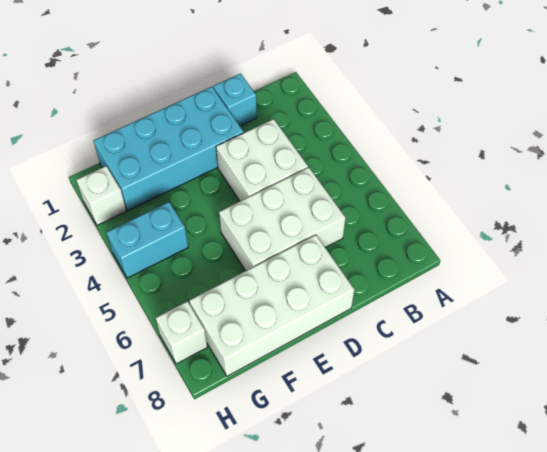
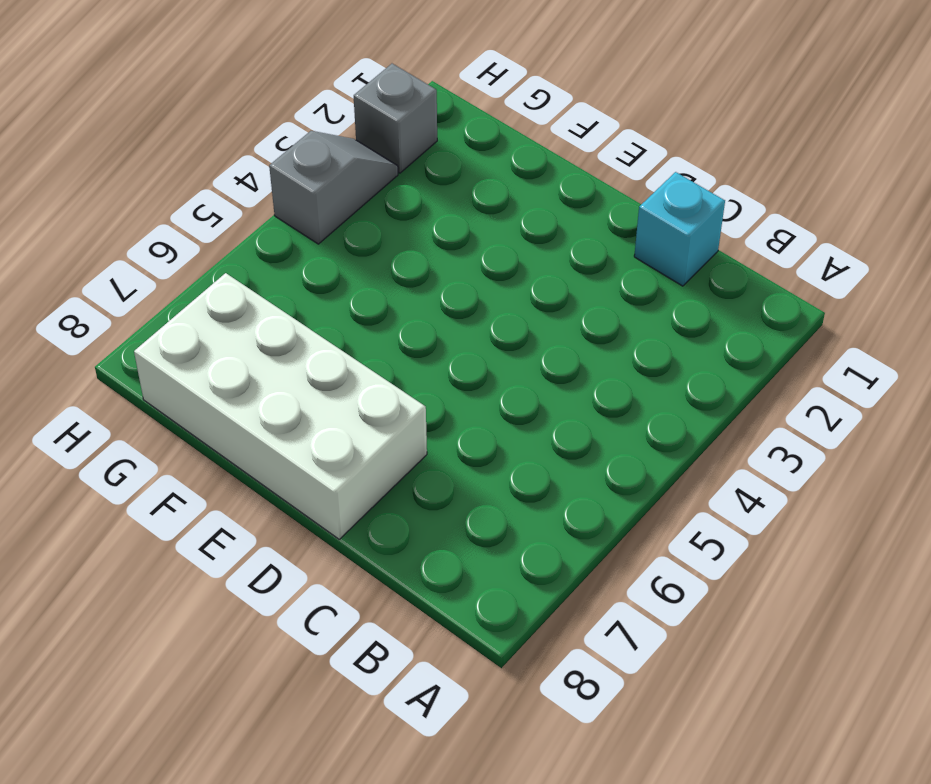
grey brick H2 level 1 -> white brick H2 level 1
grey slope H3:H4 level 1 top 4 -> cyan brick G4:H4 level 1
none -> white brick C3:D4 level 1
none -> white brick C5:E6 level 1

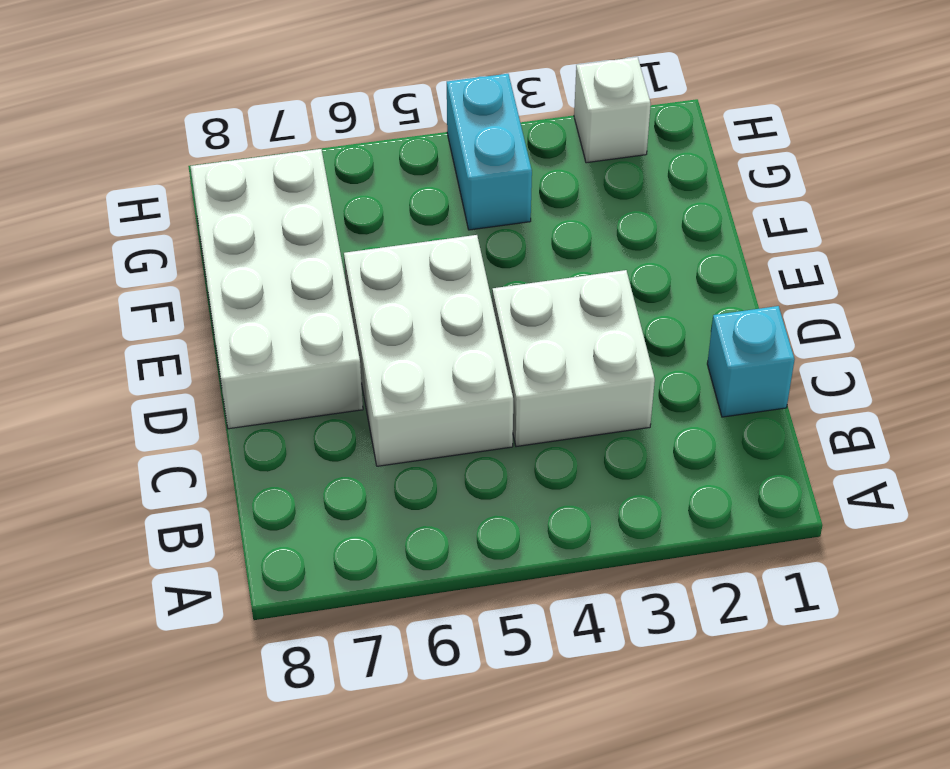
none -> cyan brick D1:G2 level 1
none -> white brick H7 level 1

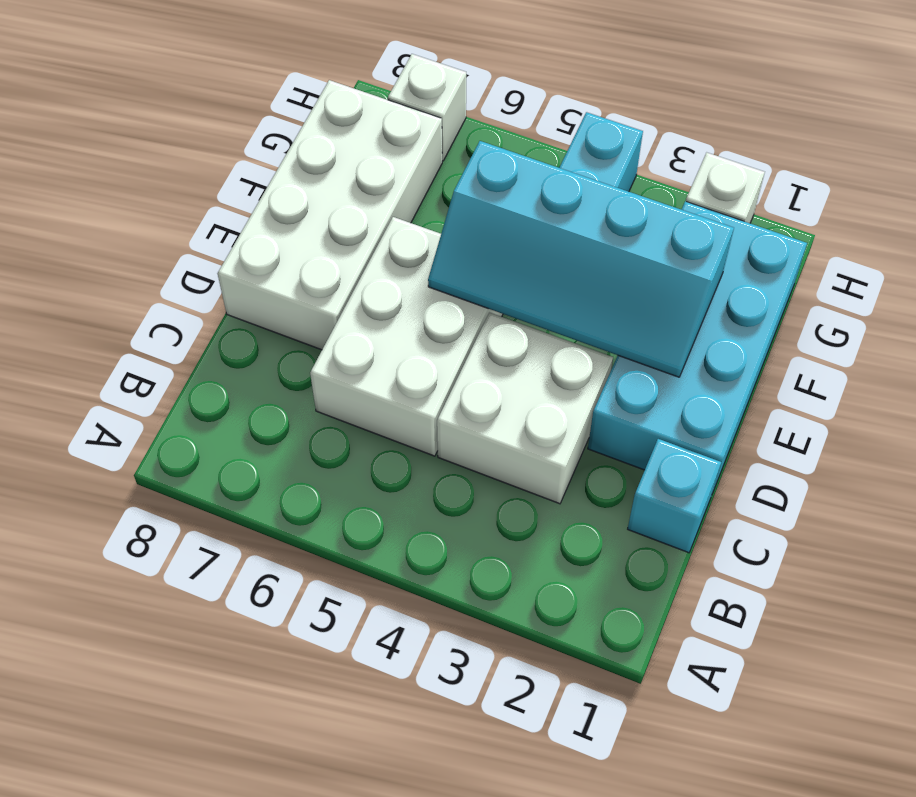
cyan slope E2:F5 level 2 top F -> none

